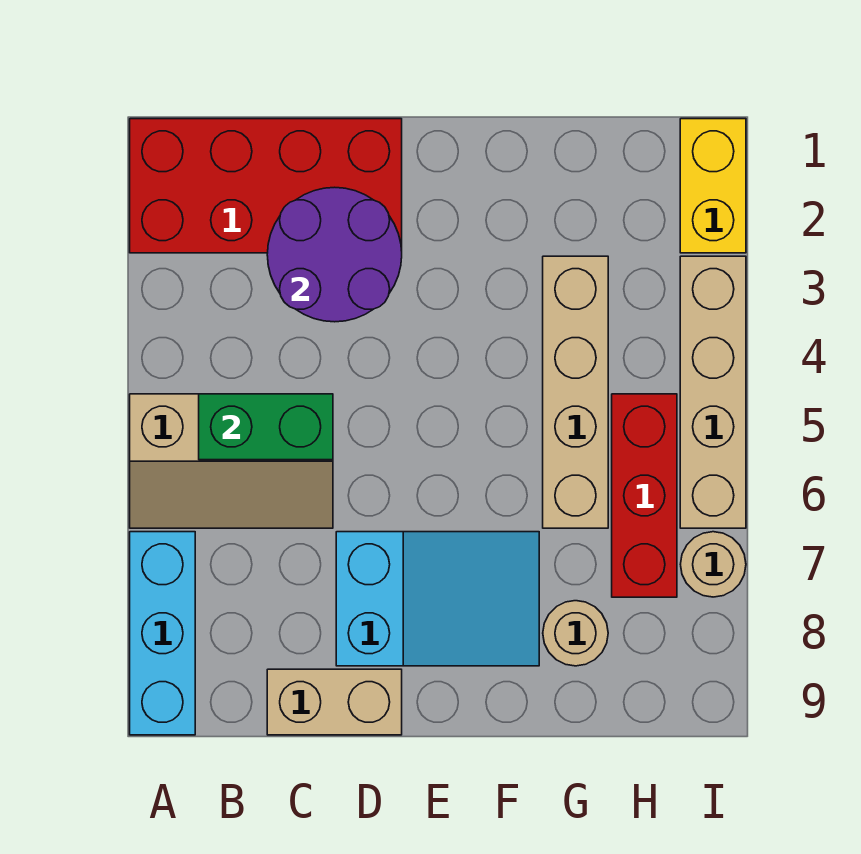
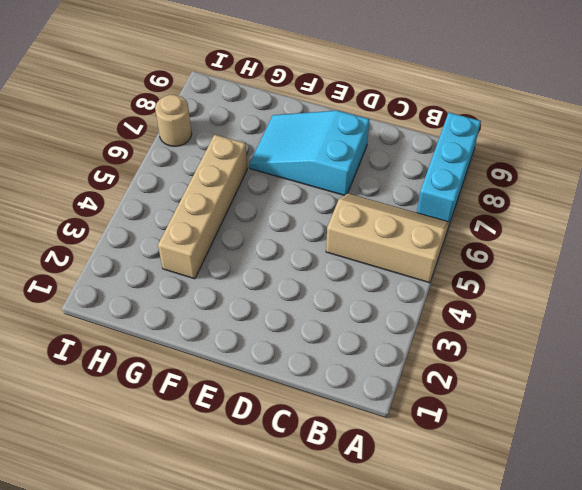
none -> red brick A1:D2 level 1
none -> tan brick C9:D9 level 1
none -> tan round brick G8 level 1

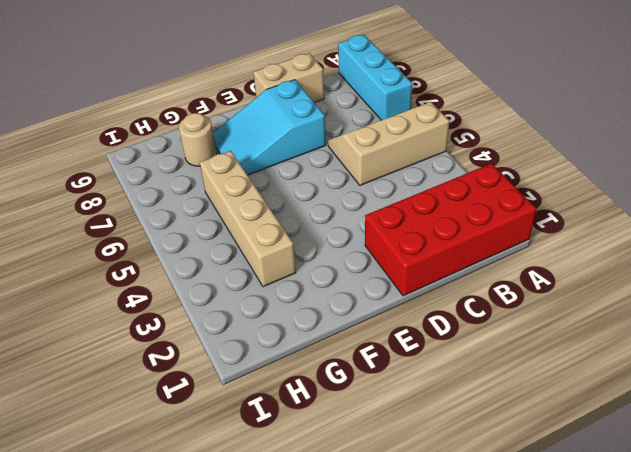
none -> red brick H5:H7 level 1
none -> yellow brick I1:I2 level 1
none -> tan brick I3:I6 level 1

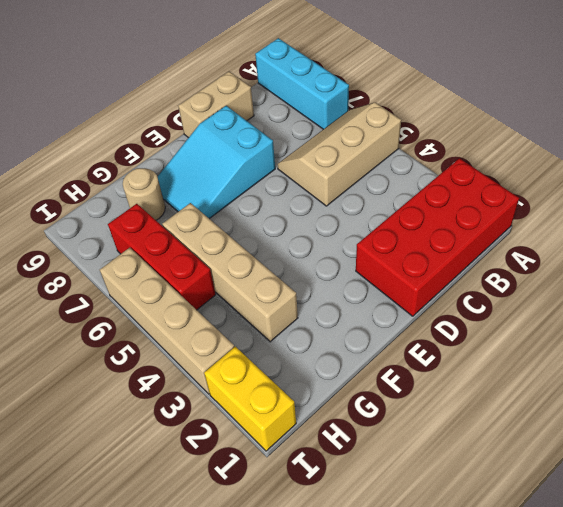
none -> tan round brick I7 level 1
none -> green brick B5:C5 level 2
none -> purple round brick C2:D3 level 2

